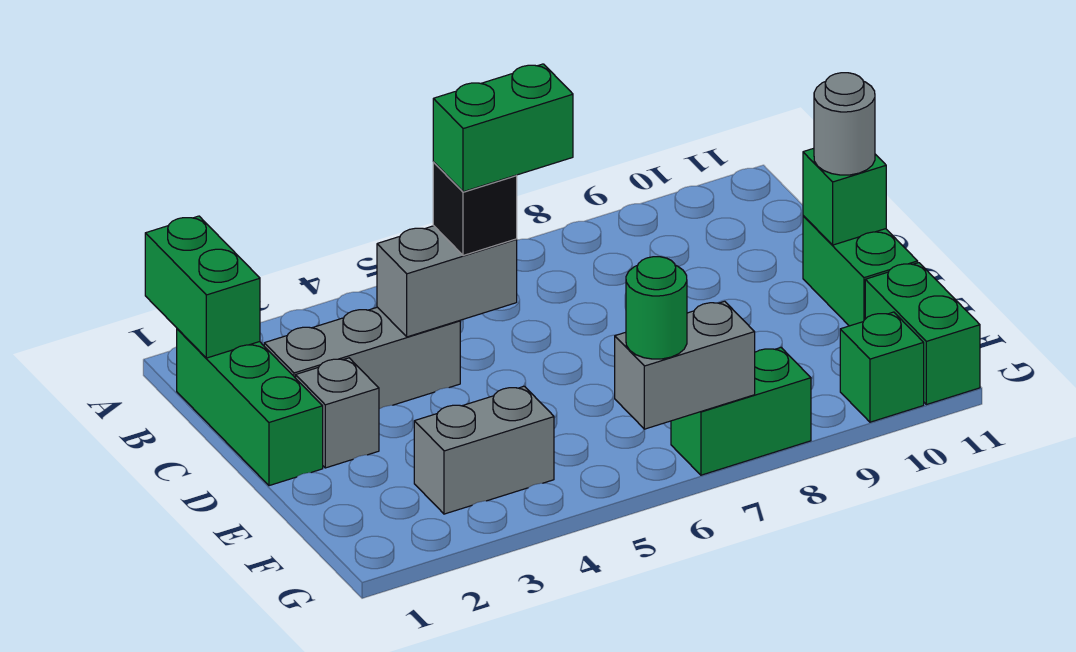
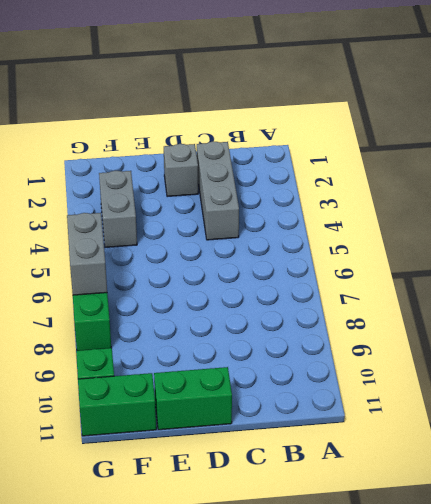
none -> green brick B1:D1 level 1
none -> green brick A1:B1 level 2
none -> grey brick C4:C5 level 2

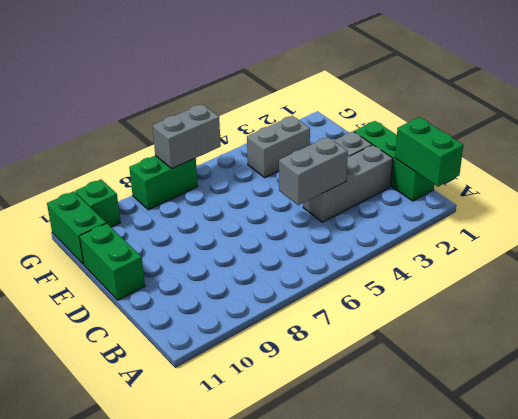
none -> green brick D11 level 2
none -> black brick C5 level 3
none -> grey round brick D11 level 3

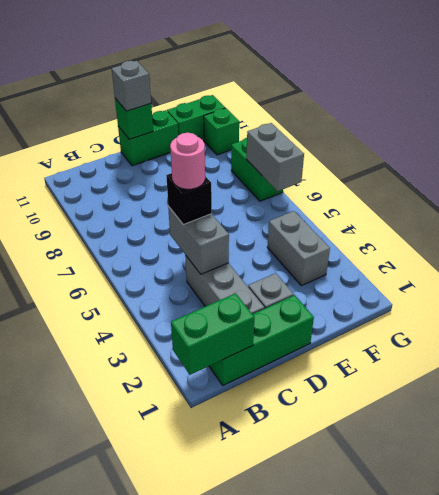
pink round brick C5 level 4 -> green brick C5:C6 level 4
grey brick D11 level 3 -> grey round brick D11 level 3
none -> green round brick G6 level 3

